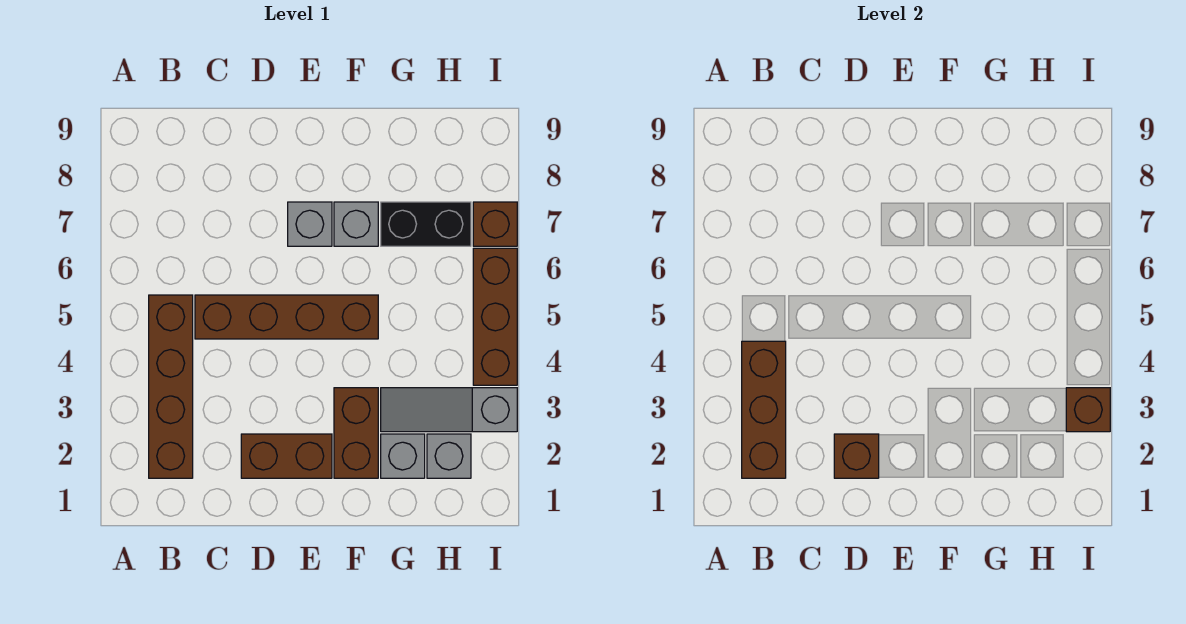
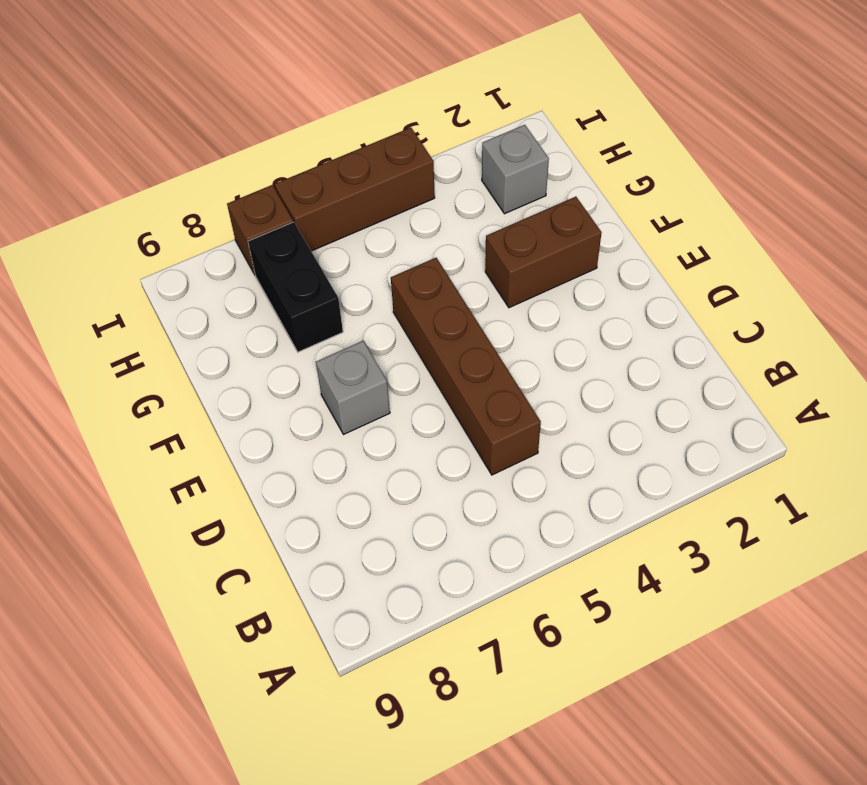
none -> brown brick B2:B5 level 1
none -> brown brick D2:E2 level 1
none -> grey brick F7 level 1

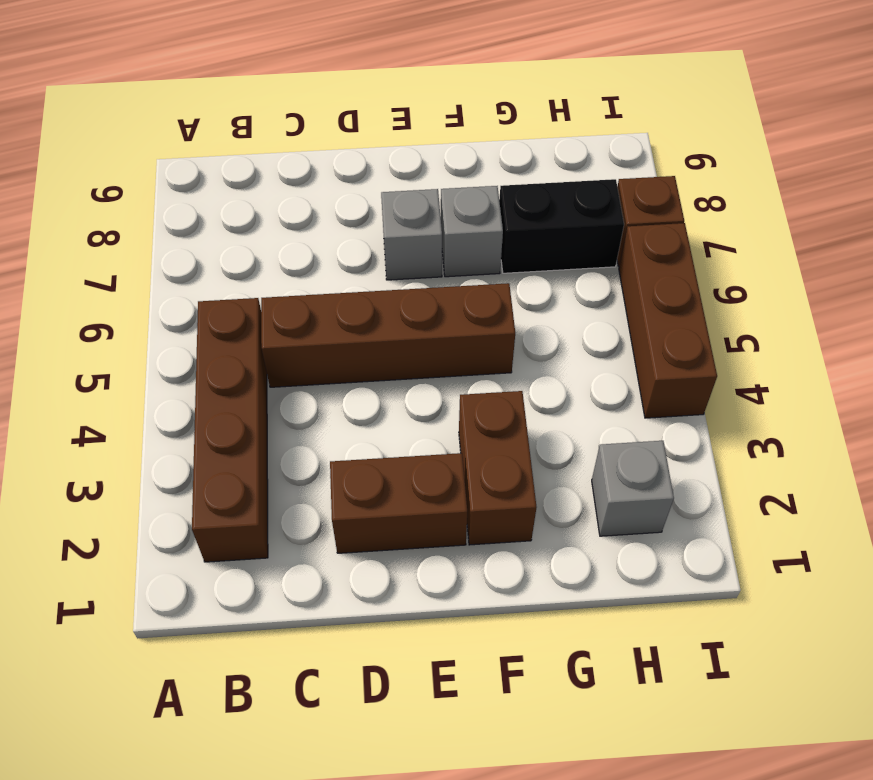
none -> grey brick G2 level 1
none -> grey slope G3:I3 level 1 top I
none -> brown brick B2:B4 level 2

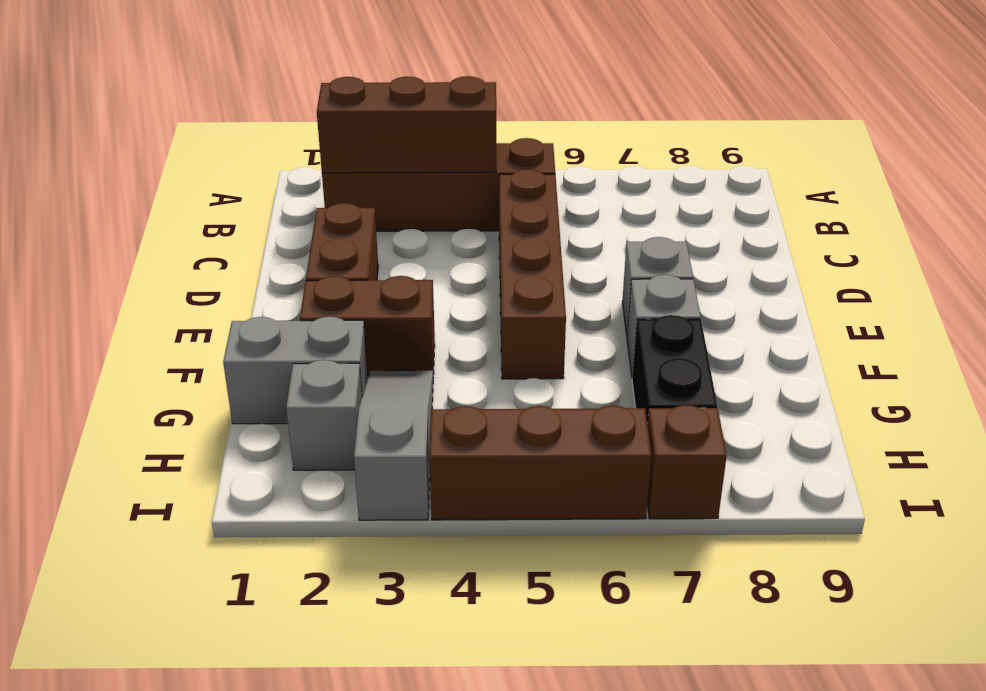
grey brick G1:G2 level 1 -> grey brick G2 level 1
none -> brown brick D2 level 2
none -> brown brick I3 level 2

